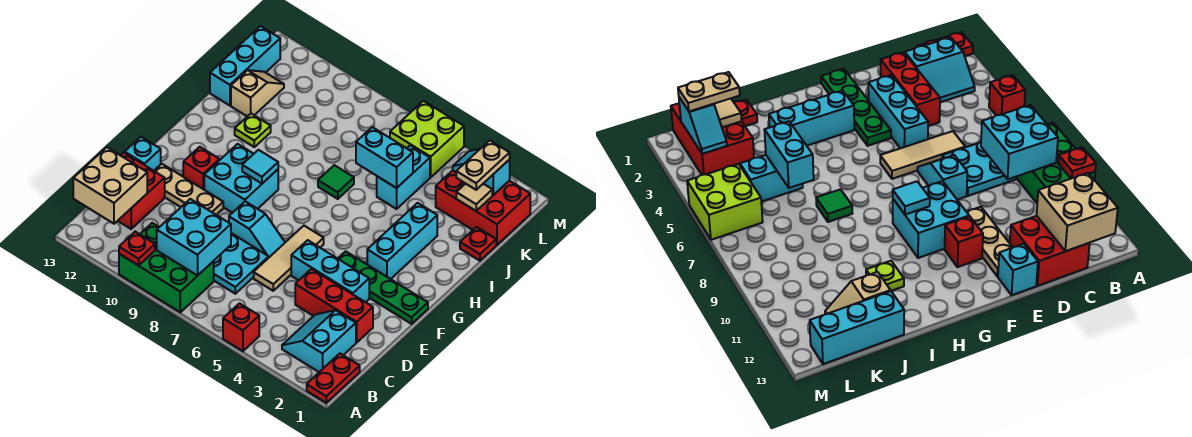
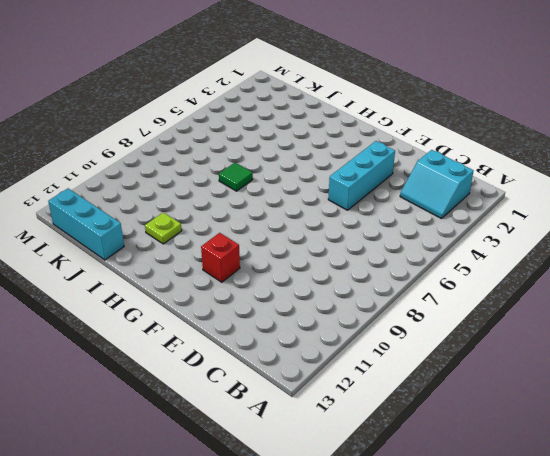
none -> red plate A1:B1 level 1
none -> red brick A5 level 1
none -> green brick A8:B10 level 1
none -> cyan plate C7:D8 level 1

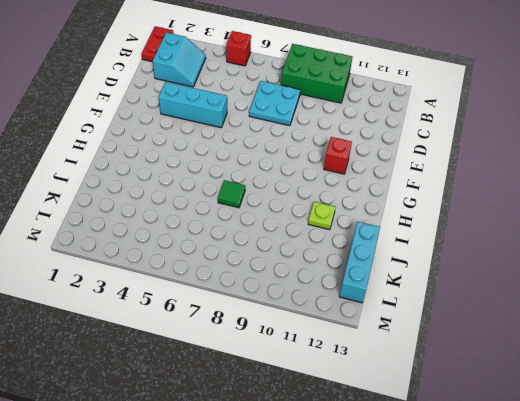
none -> red brick C12:D13 level 1
none -> red brick D2:D4 level 1
none -> tan tile D6:F6 level 1
none -> cyan slope E7:E8 level 1 top 8

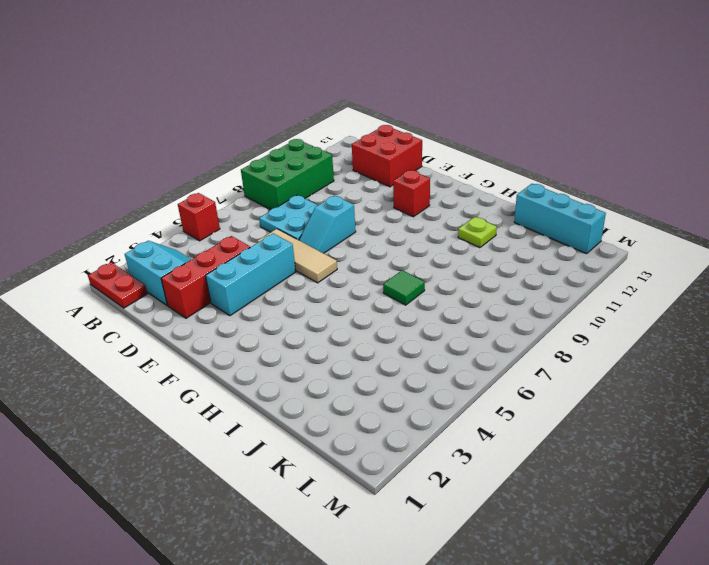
none -> tan plate E10:E12 level 1
none -> cyan brick E13 level 1
none -> green plate F1:F4 level 1
none -> cyan brick F9:G10 level 1

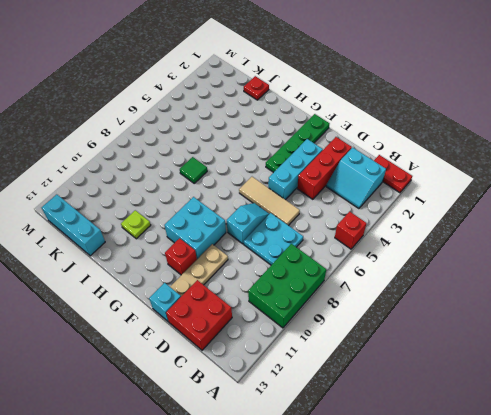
none -> cyan brick G3:I3 level 1
none -> cyan brick J5:K5 level 1
none -> tan slope J12:K12 level 1 top J
none -> red brick K1:L3 level 1

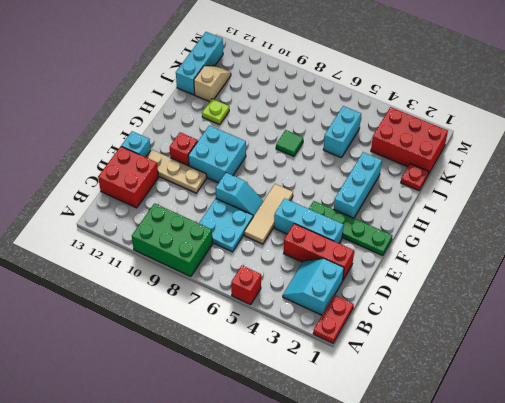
none -> lime brick L5:M6 level 1
none -> red plate A10 level 2
none -> cyan brick B8:C9 level 2
none -> tan brick B12:C13 level 2

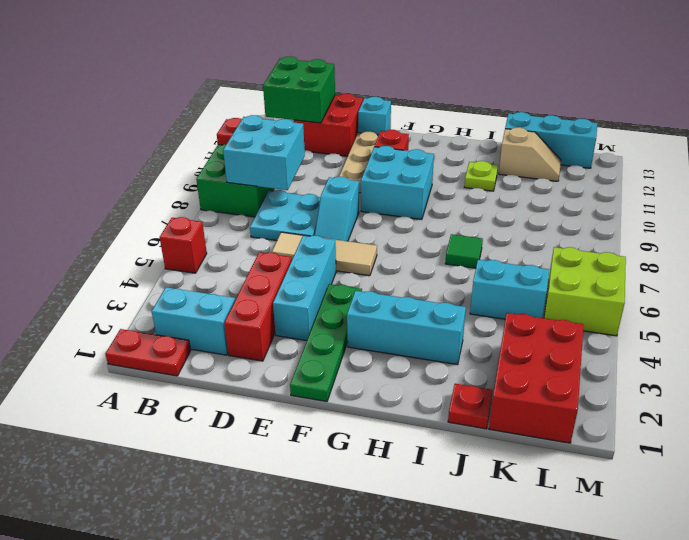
green brick B12:C13 level 2 -> tan brick B12:C13 level 2
none -> cyan tile G9 level 2
none -> cyan brick J5:J6 level 2
none -> tan tile K2 level 2
none -> cyan slope L2:L3 level 2 top 2

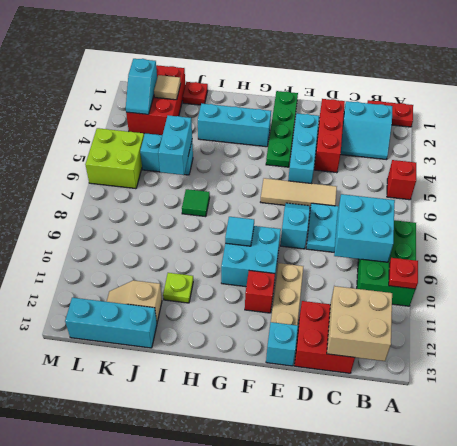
none -> tan plate K2:L2 level 3

